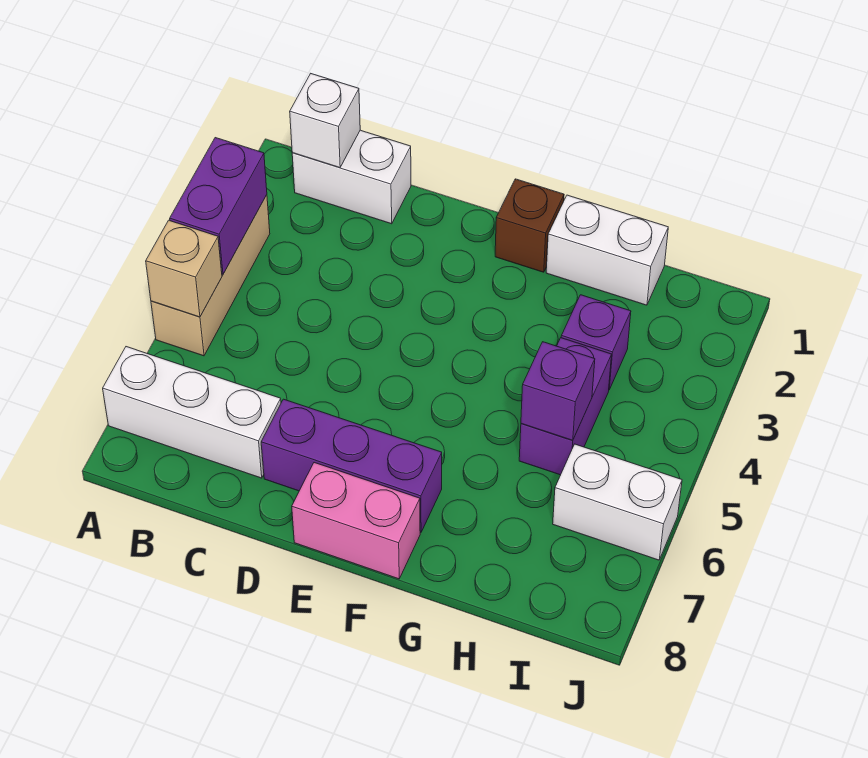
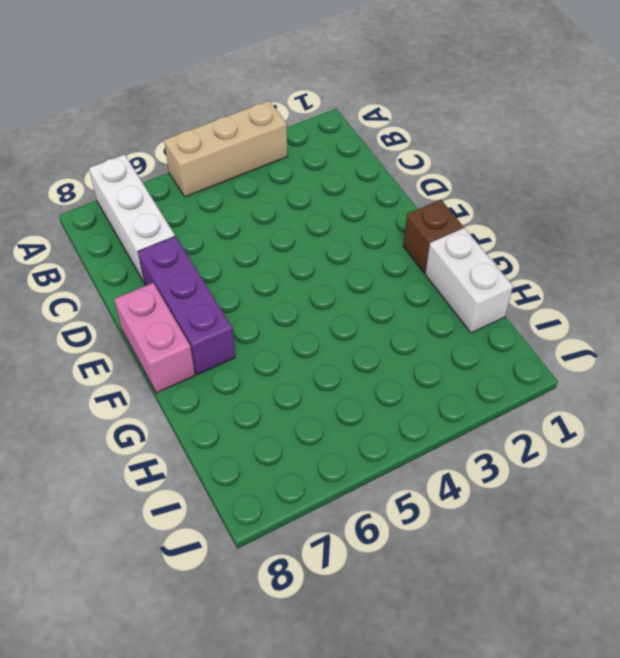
none -> white brick B1:C1 level 1
none -> purple brick H3 level 1
none -> purple brick H4:H5 level 1

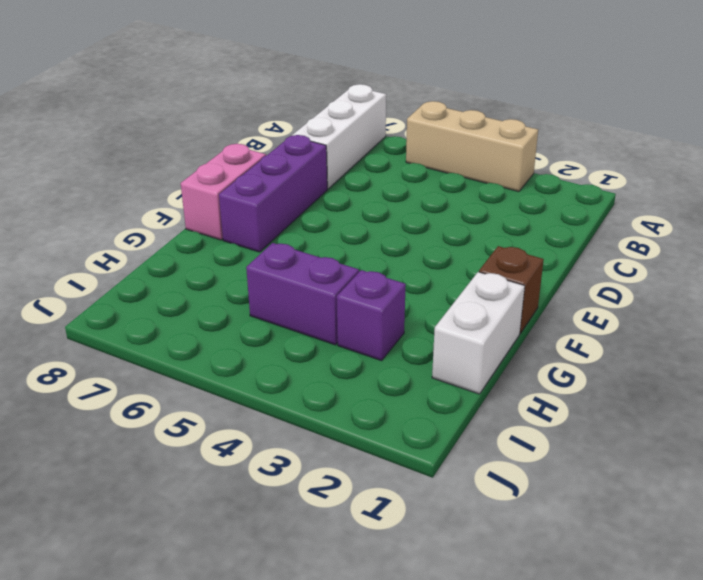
none -> white brick B1:C1 level 1
none -> white brick I6:J6 level 1
none -> purple brick A3:A4 level 2

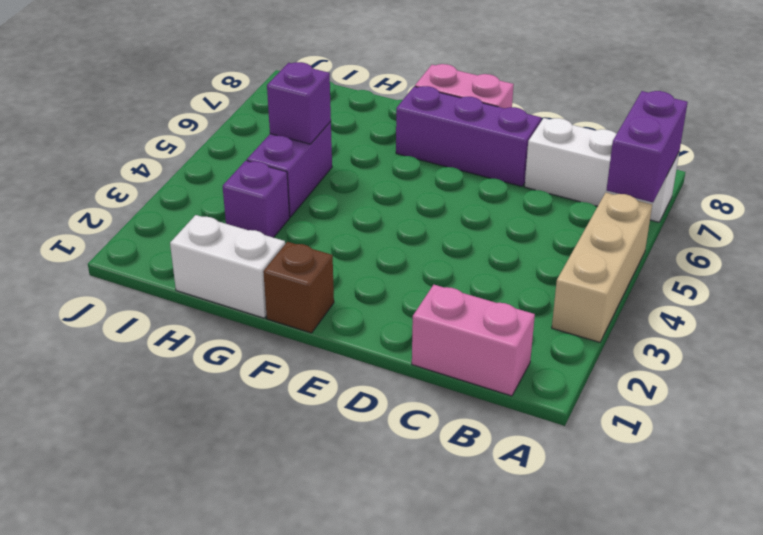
purple brick A6:A7 level 2 -> purple brick A3:A4 level 2
pink brick B1:C1 level 1 -> white brick B1:C1 level 1
none -> white brick I6:J6 level 1
none -> tan brick A5 level 2
none -> white brick B1 level 2

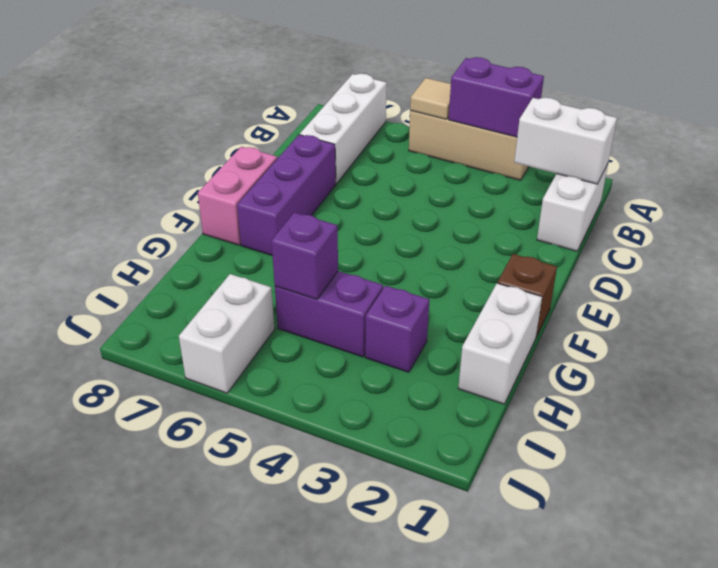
tan tile A5 level 2 -> tan brick A5 level 2
white brick B1:B2 level 2 -> white brick B1 level 2

